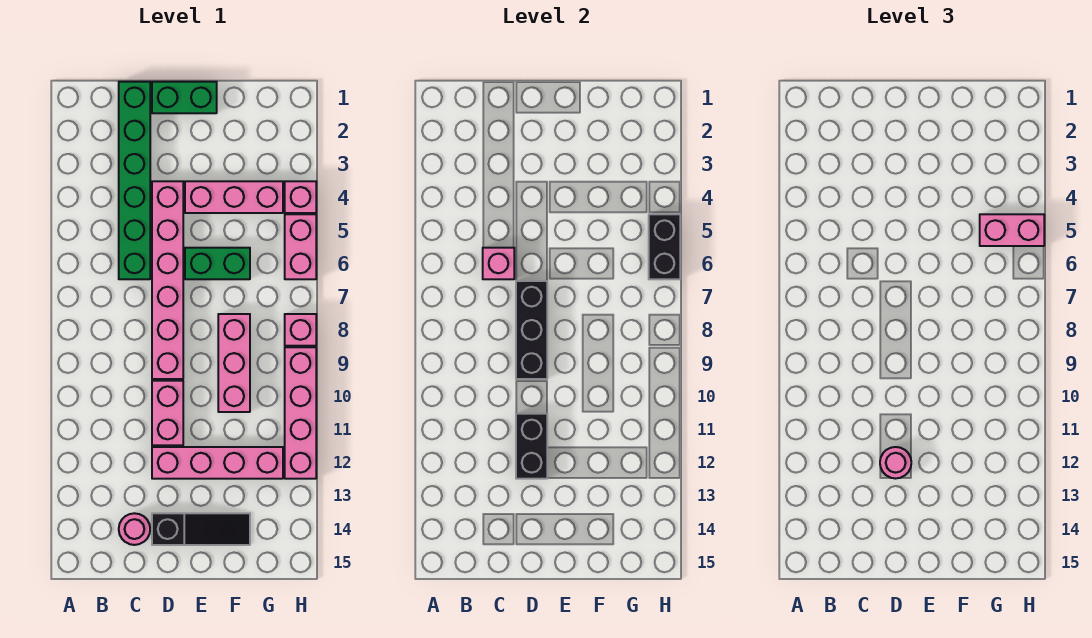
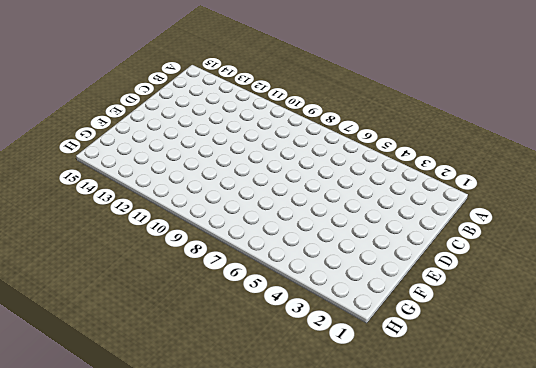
none -> green brick C1:C6 level 1
none -> pink round brick C14 level 1
none -> green brick D1:E1 level 1

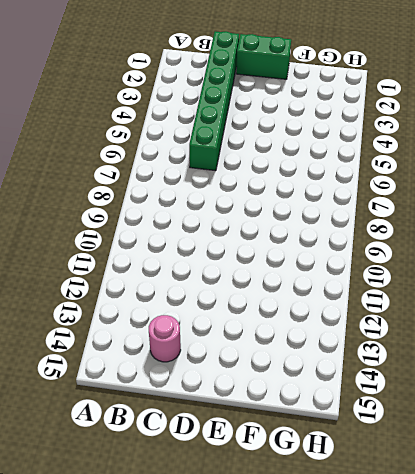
none -> pink brick D4:D9 level 1
none -> pink brick D10:D11 level 1
none -> pink brick D12:G12 level 1

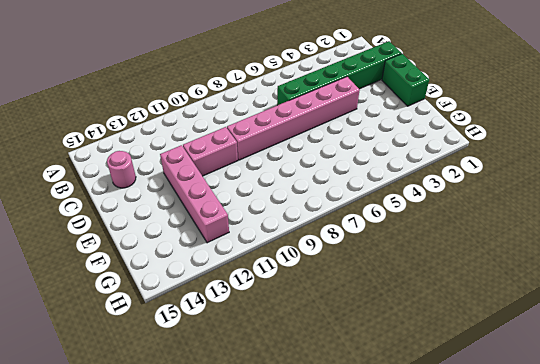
none -> black slope D14:F14 level 1 top D
none -> pink brick E4:G4 level 1
none -> green brick E6:F6 level 1

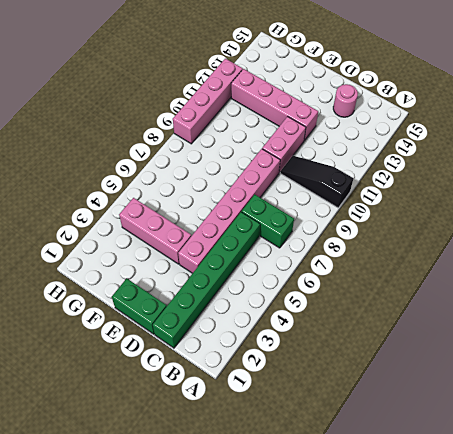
black slope A10:C10 level 1 top A -> black slope D14:F14 level 1 top D
green brick B7:C7 level 1 -> green brick E6:F6 level 1
none -> pink brick F8:F10 level 1
none -> pink brick H4 level 1
none -> pink brick H5:H6 level 1

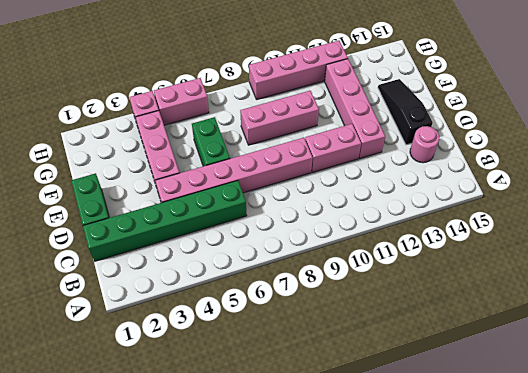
none -> pink brick H8 level 1
none -> pink brick C6 level 2
none -> black brick D7:D9 level 2

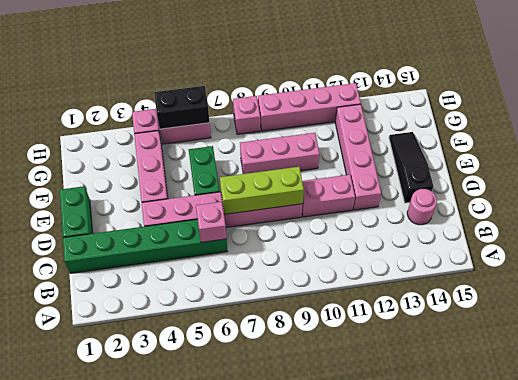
lime brick D7:D9 level 2 -> black brick D7:D9 level 2
none -> black brick D11:D12 level 2
none -> pink round brick D12 level 3
none -> pink brick G5:H5 level 3

